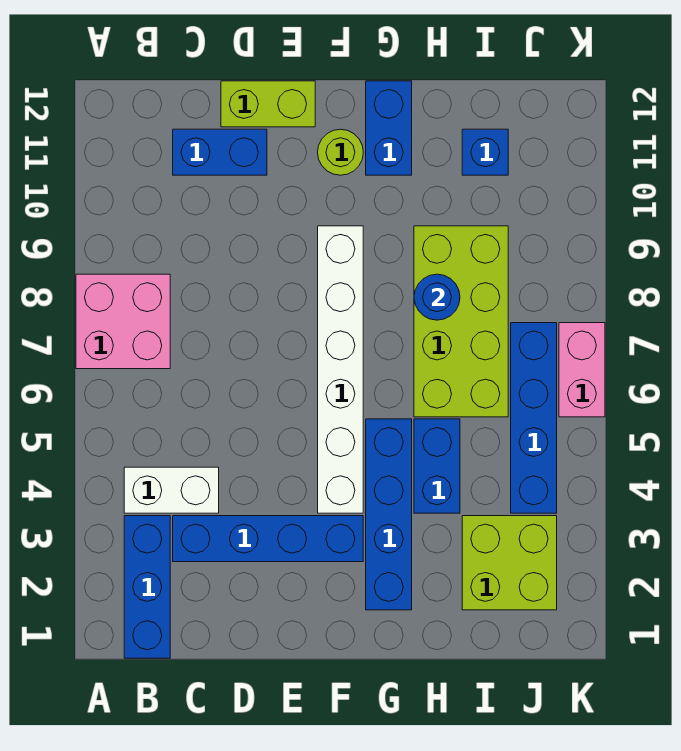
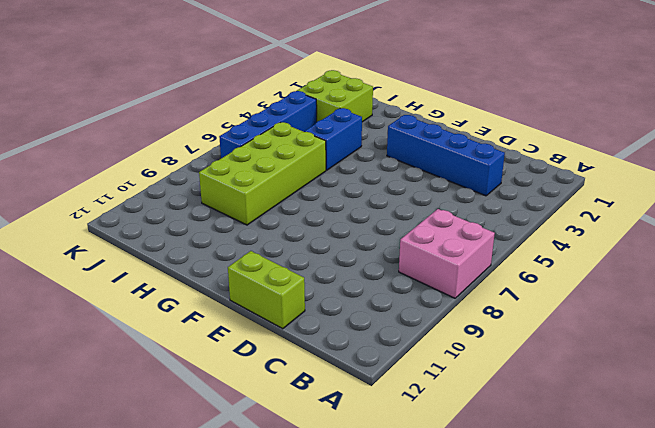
none -> blue brick B1:B3 level 1
none -> white brick B4:C4 level 1
none -> blue brick C11:D11 level 1

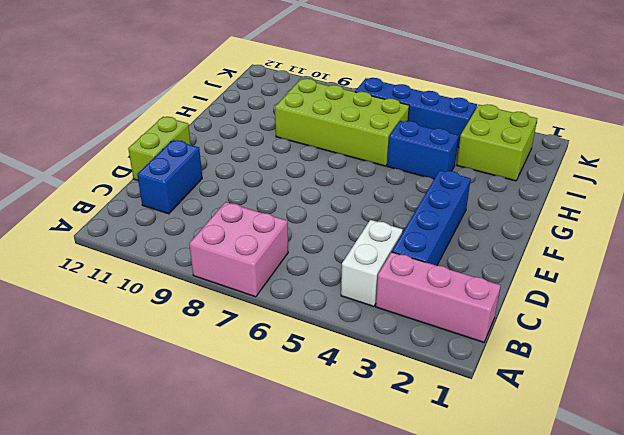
pink brick B1:B3 level 1 -> blue brick B1:B3 level 1
none -> white brick F4:F9 level 1
none -> lime round brick F11 level 1
none -> blue brick G2:G5 level 1

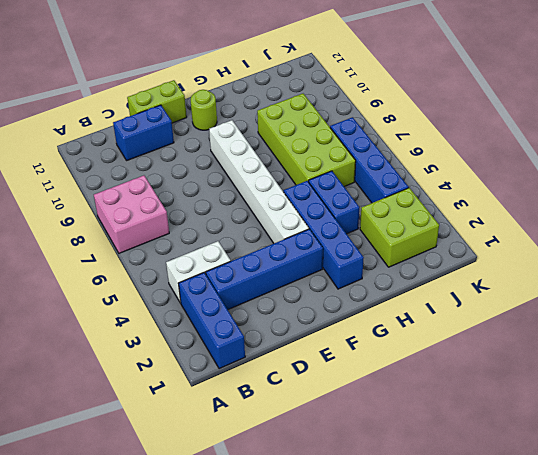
none -> blue brick G11:G12 level 1
none -> blue brick I11 level 1
none -> pink brick K6:K7 level 1

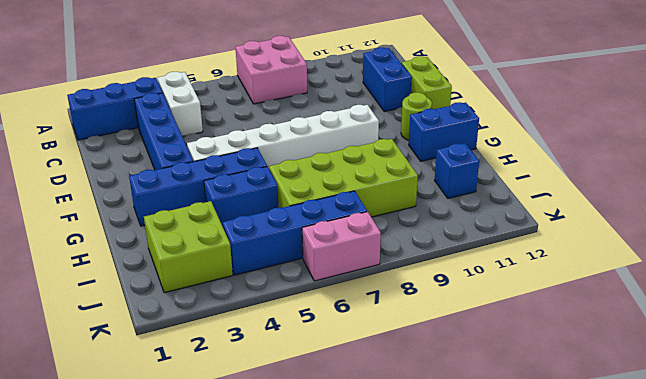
none -> blue round brick H8 level 2

